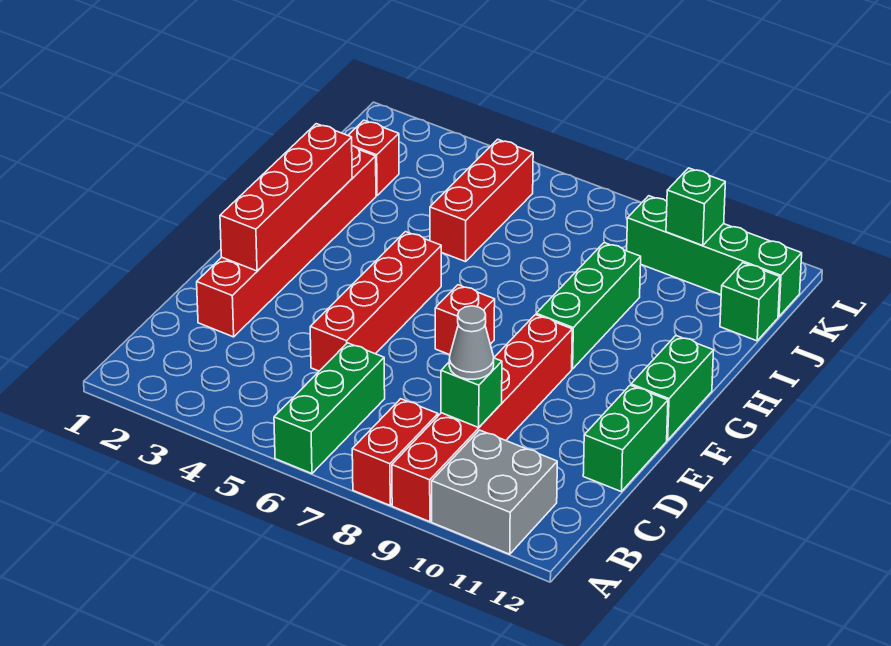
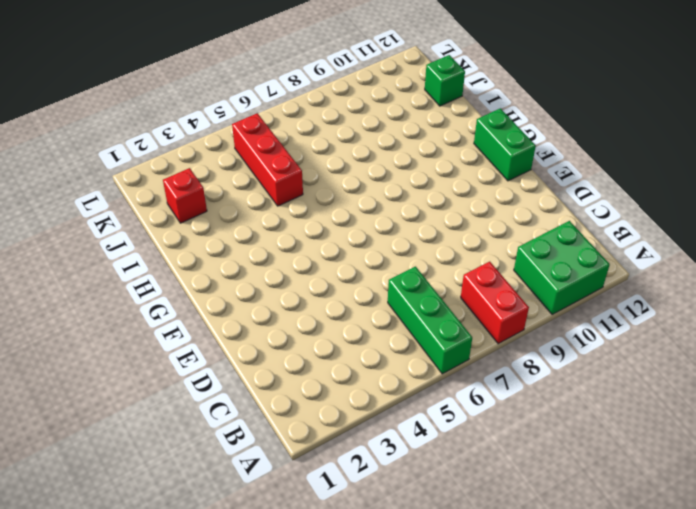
green brick A10:B11 level 1 -> grey brick A10:B11 level 1
none -> red brick A9:F9 level 1
none -> red brick D2:I2 level 1
none -> red brick D5:G5 level 1

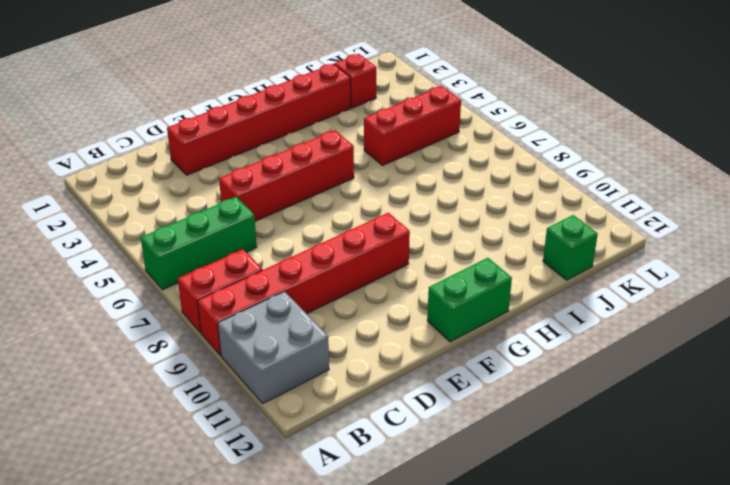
none -> green brick D12:E12 level 1
none -> red brick F7 level 1
none -> green brick G9:I9 level 1

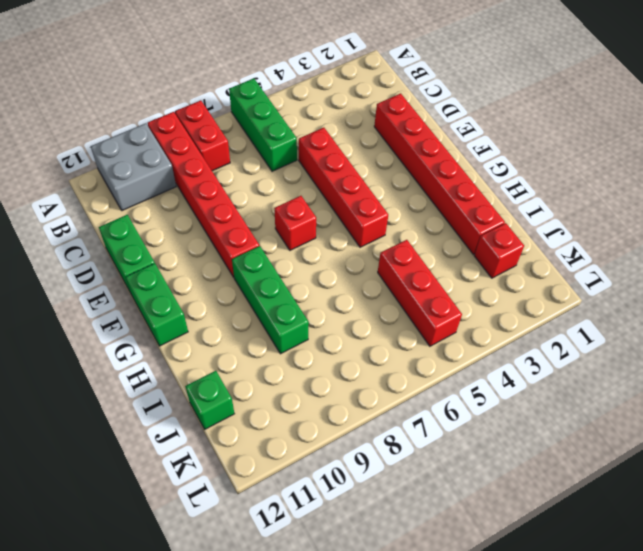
none -> green brick K9:K12 level 1
none -> green brick C9 level 2
none -> red brick E2:H2 level 2

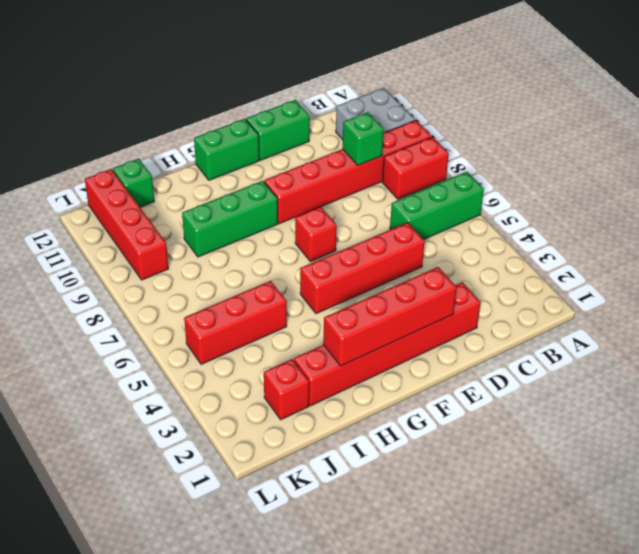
red brick K9:K12 level 1 -> green brick K9:K12 level 1
none -> green brick K10 level 2
none -> grey cone C9 level 3

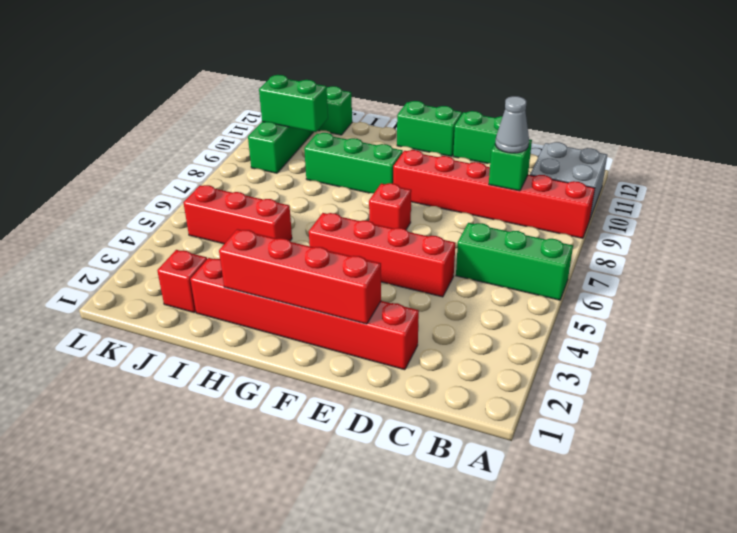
green brick J10:K10 level 2 -> green brick K10 level 2
none -> red brick A8:B8 level 1

